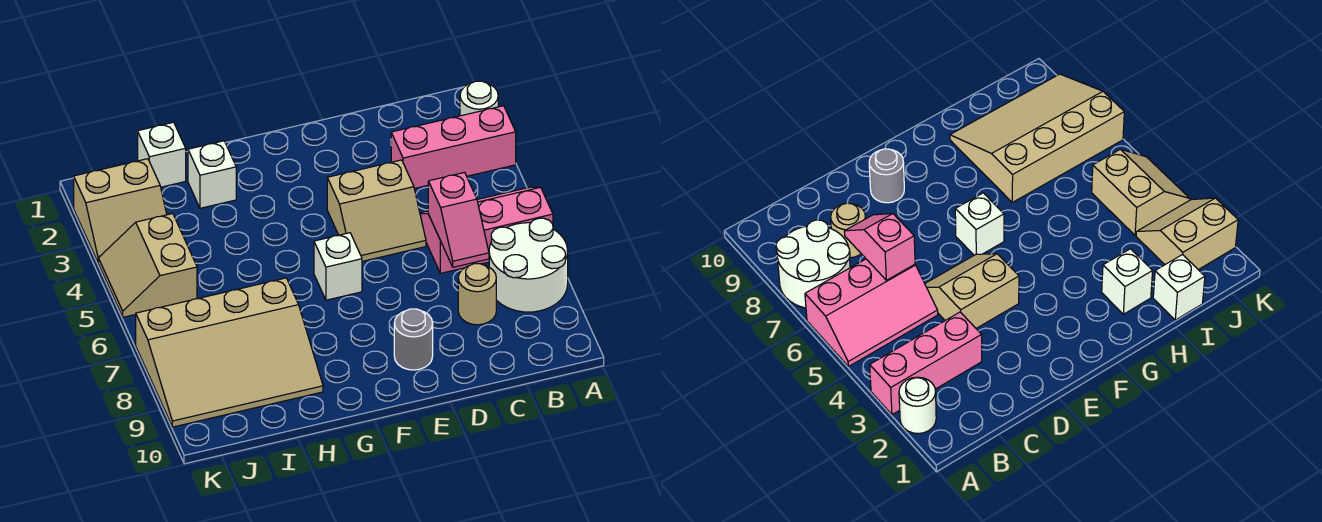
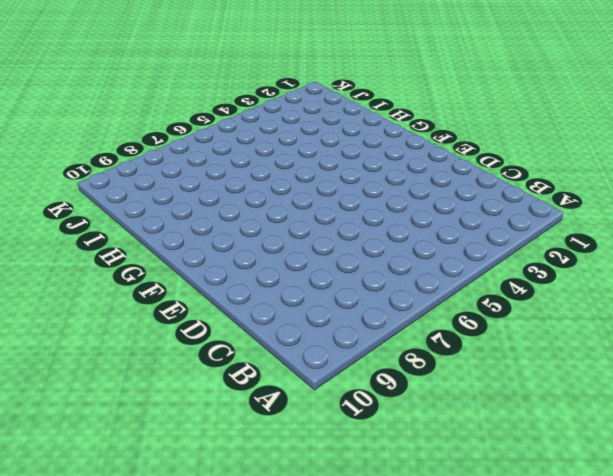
none -> white round brick A2 level 1
none -> pink brick A3:C3 level 1
none -> pink slope A5:C6 level 1 top 6

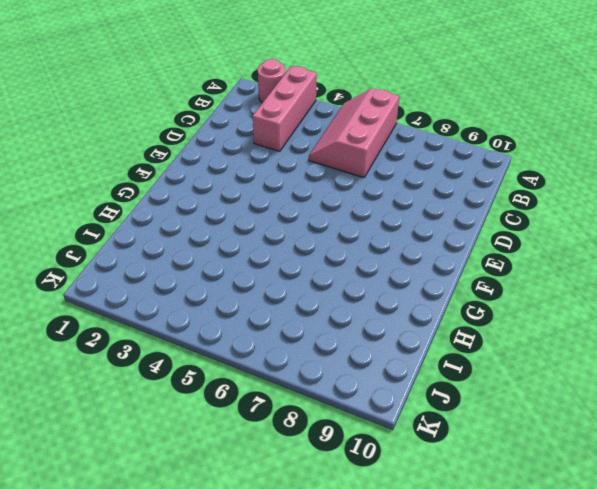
pink round brick A2 level 1 -> white round brick A2 level 1
none -> white round brick A7:B8 level 1
none -> tan round brick C8 level 1
none -> tan slope D4:E5 level 1 top 4

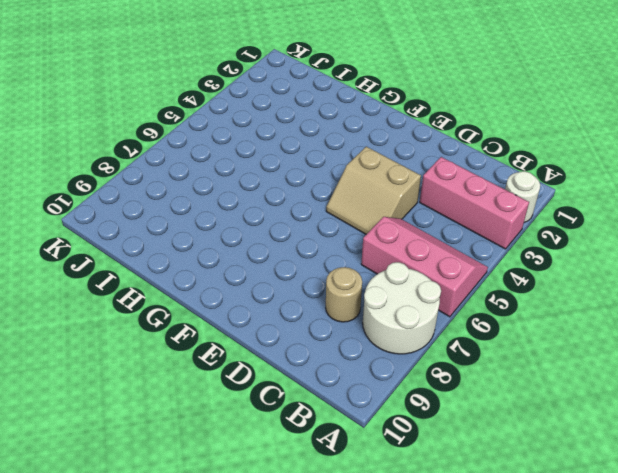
none -> grey round brick E9 level 1
none -> white brick F6 level 1
none -> white brick H2 level 1

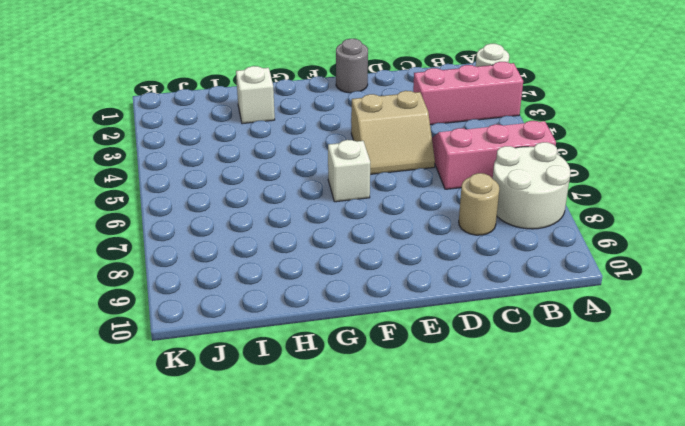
grey round brick E1 level 1 -> grey round brick E9 level 1
none -> tan slope H7:K9 level 1 top 7
none -> white brick I1 level 1
none -> tan slope J2:K3 level 1 top 2

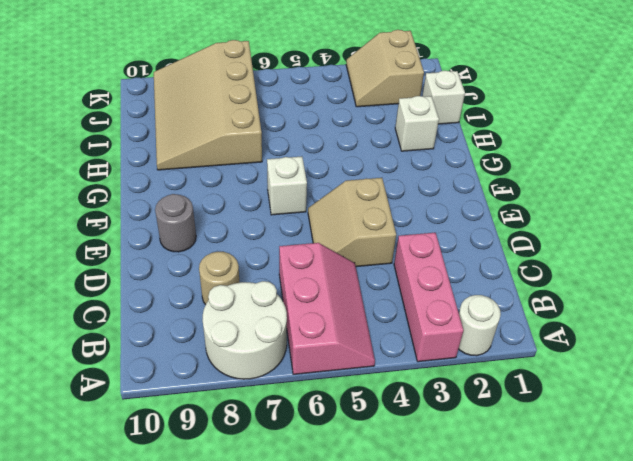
none -> tan slope J4:K5 level 1 top J
none -> pink slope C6:C7 level 2 top 6

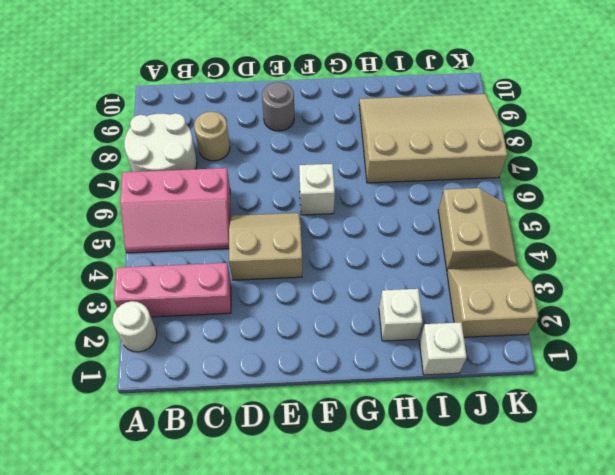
none -> pink slope C6:C7 level 2 top 6

